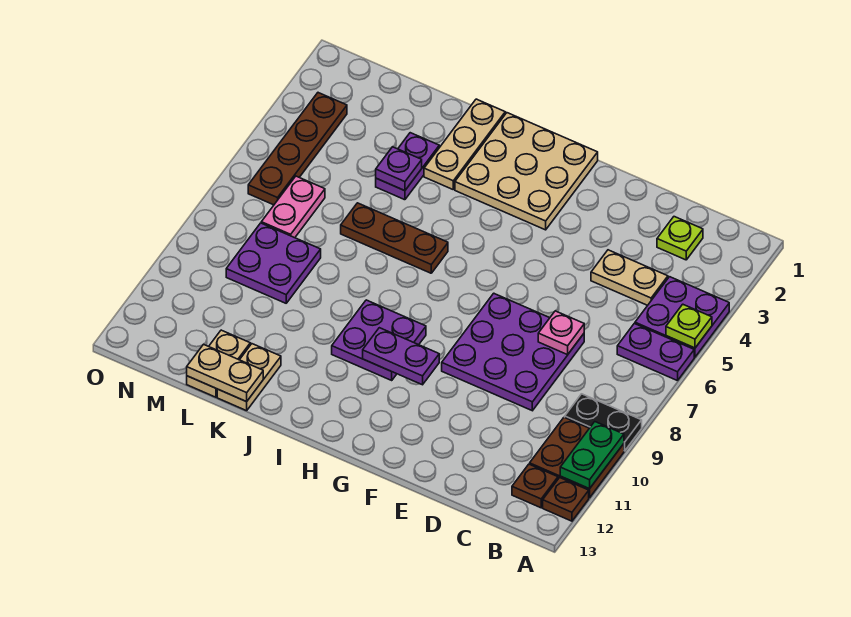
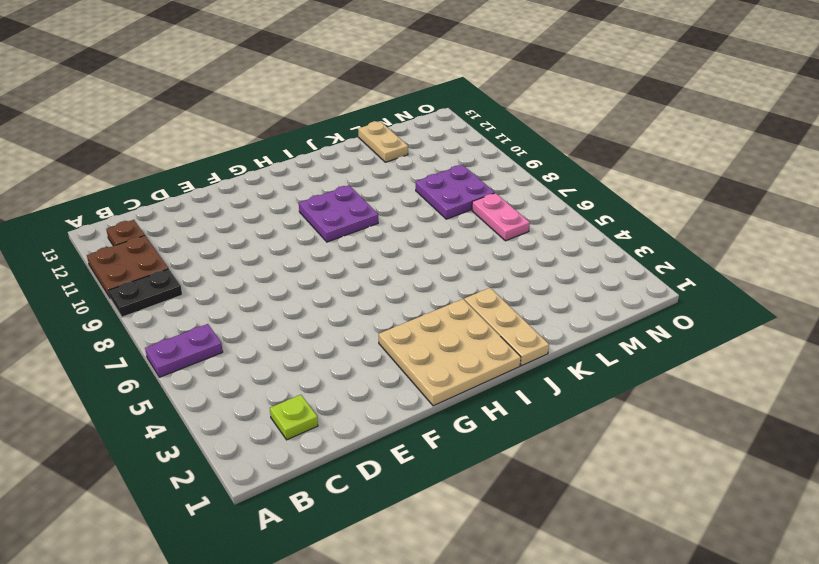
none -> purple plate A4:B5 level 1
none -> brown plate A12 level 1
none -> tan plate C4:D4 level 1

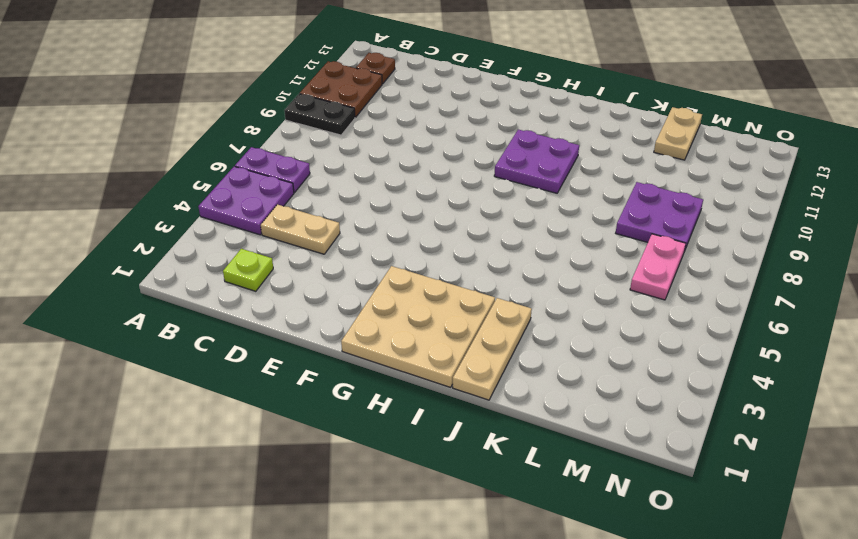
none -> brown plate A12 level 1
none -> purple plate D7:F9 level 1
none -> brown plate I6:K6 level 1

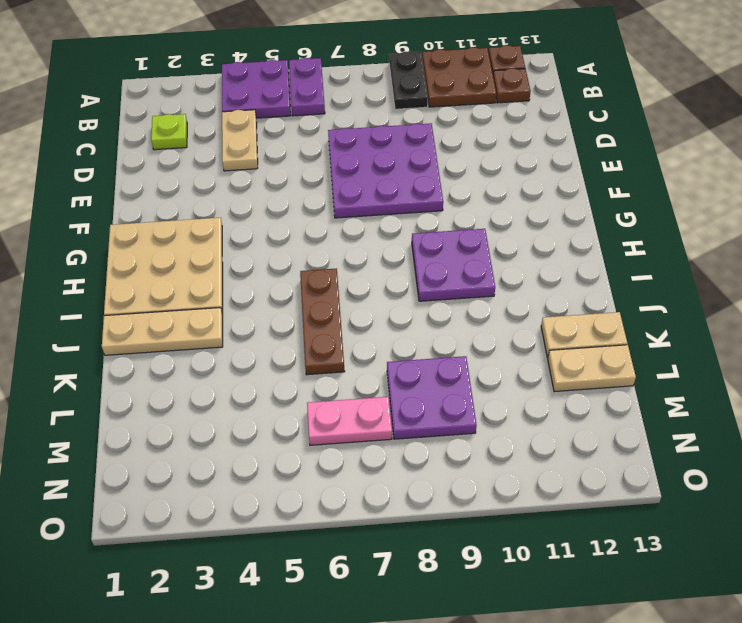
none -> purple plate K3:K4 level 1
none -> brown plate N3:N6 level 1
none -> lime plate A5 level 2

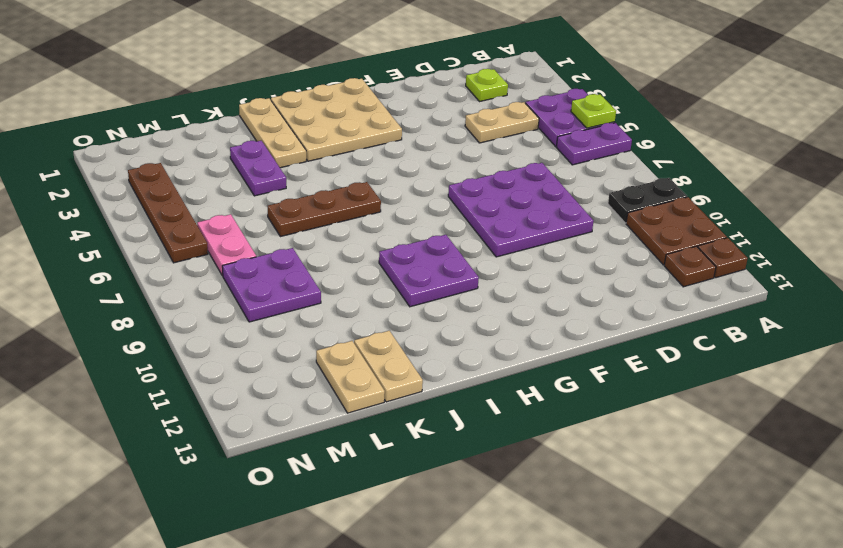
none -> green plate A10:A11 level 2
none -> pink plate D7 level 2
none -> purple plate G10:H10 level 2

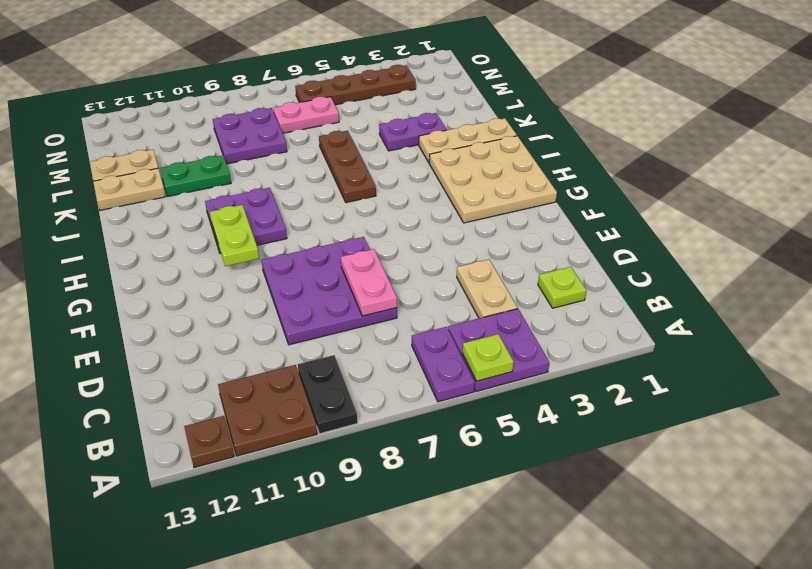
pink plate D7:E7 level 2 -> pink plate D7 level 2
lime plate G10:H10 level 2 -> purple plate G10:H10 level 2
green plate K10:K11 level 1 -> green plate A10:A11 level 2
none -> brown plate B12 level 1
none -> purple plate K4 level 2
none -> tan plate K13:L13 level 2

